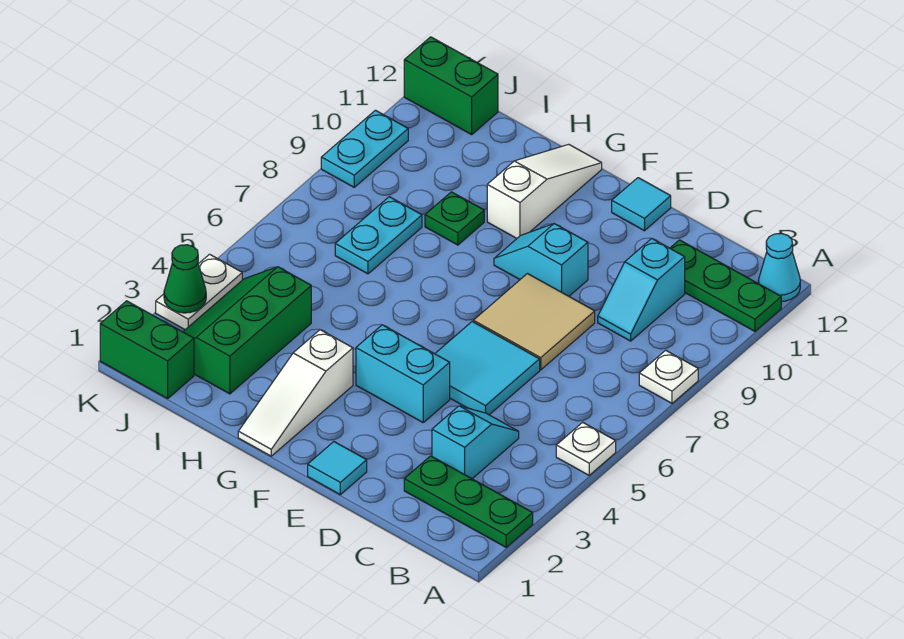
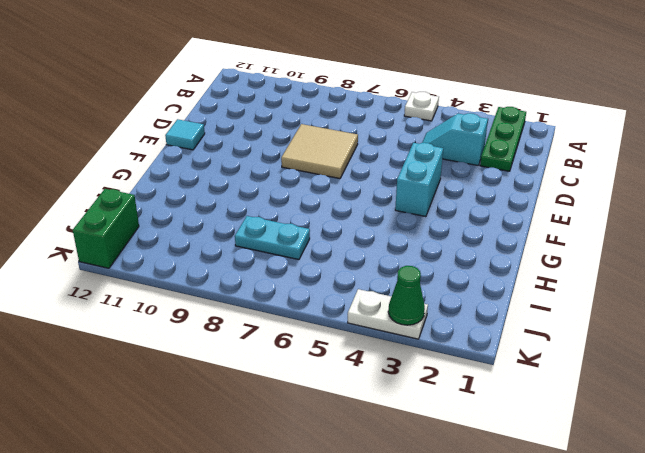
none -> white plate A8 level 1
none -> green plate A11:C11 level 1
none -> cyan cone A12 level 1

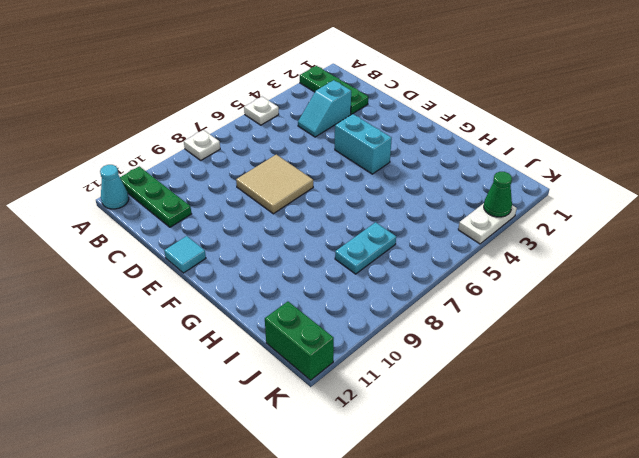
none -> cyan slope C9:C10 level 1 top 10
none -> cyan tile D5:E6 level 1
none -> cyan tile E1 level 1

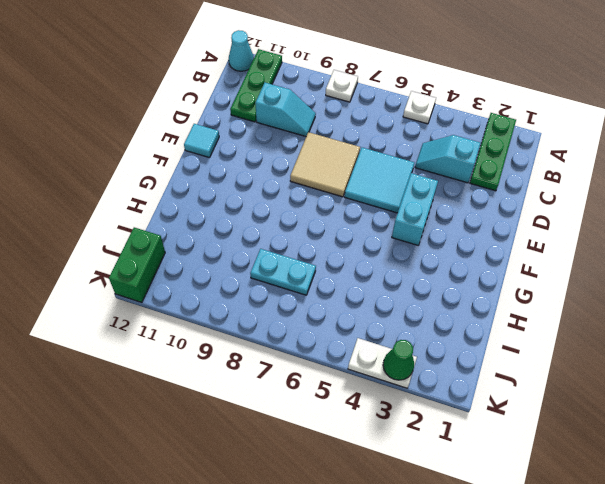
none -> cyan tile E1 level 1
none -> cyan slope E9:F9 level 1 top E
none -> white slope G1:G3 level 1 top 3

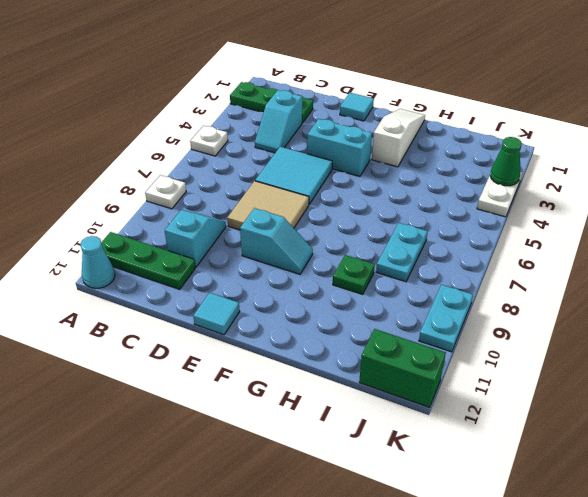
none -> white slope G10:G12 level 1 top 10
none -> green slope I2:J4 level 1 top I
none -> green brick J1:K1 level 1

